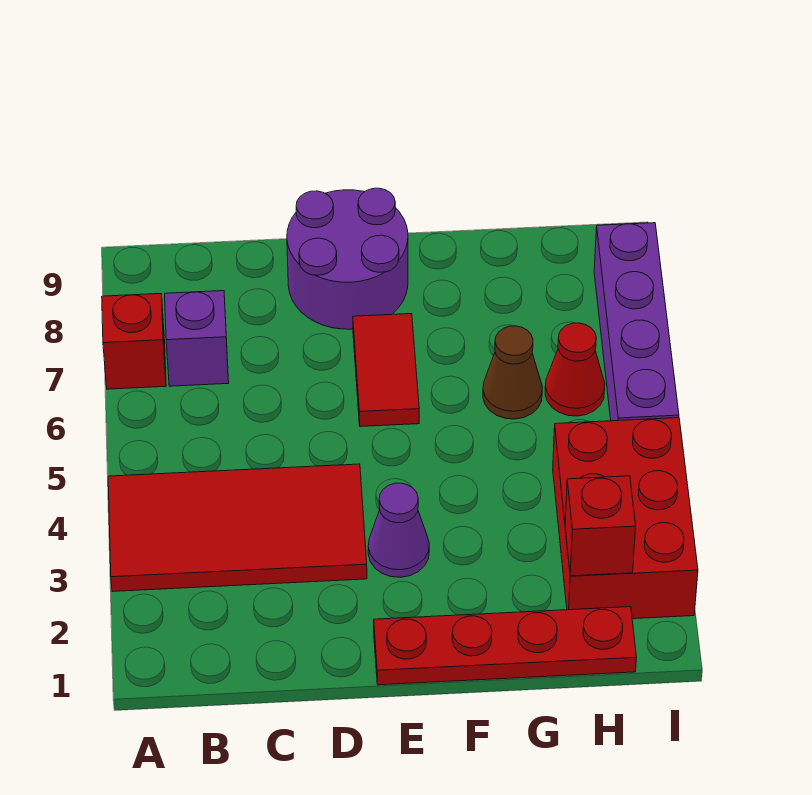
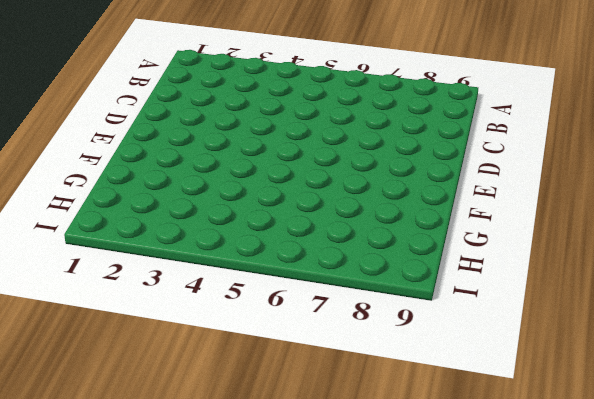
none -> red tile A3:D4 level 1
none -> red brick A7 level 1
none -> purple brick B7 level 1

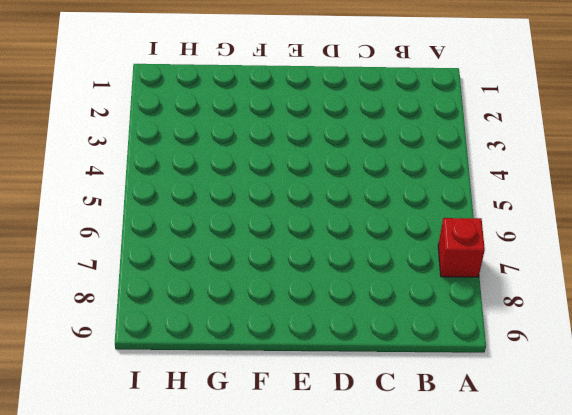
none -> red tile A3:D4 level 1
none -> purple brick B7 level 1
none -> purple round brick D8:E9 level 1

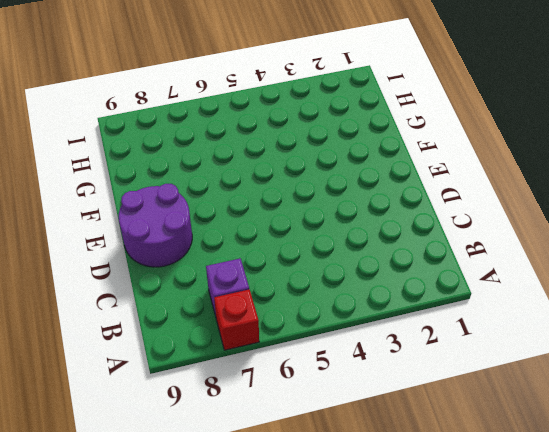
none -> red tile A3:D4 level 1
none -> red plate E1:H1 level 1
none -> purple cone E3 level 1

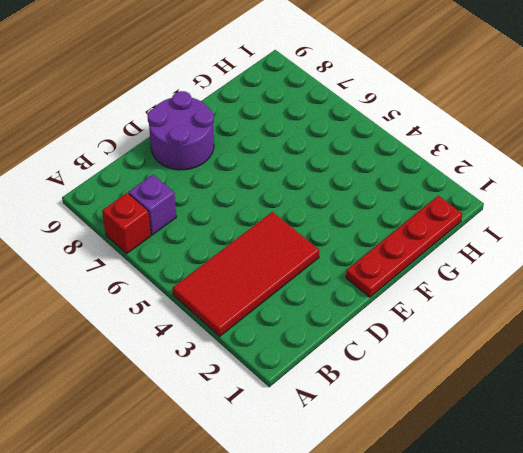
none -> purple cone E3 level 1
none -> red tile E6:E7 level 1
none -> brown cone G6 level 1

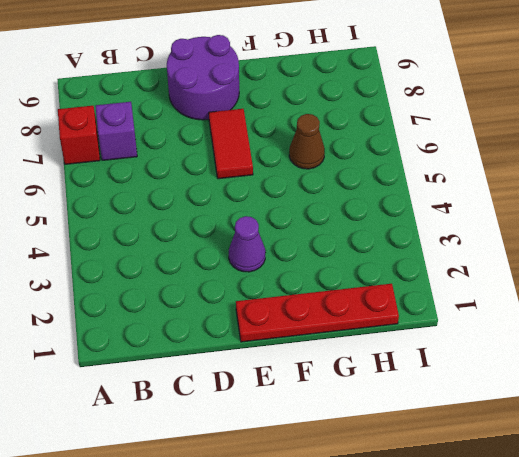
none -> red tile A3:D4 level 1
none -> red brick H2:I4 level 1
none -> red cone H6 level 1

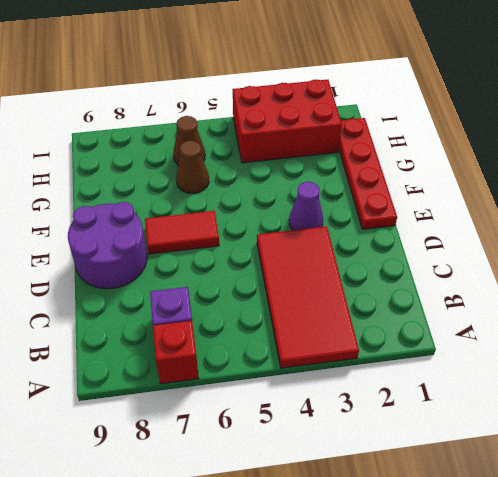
brown cone H6 level 1 -> red cone H6 level 1
none -> purple brick I5:I8 level 1
none -> red brick H2 level 2

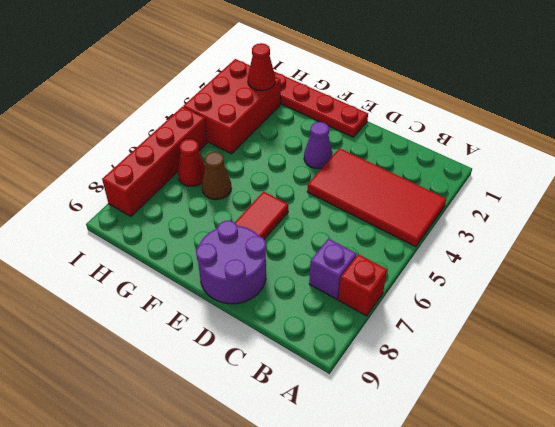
red cone H2 level 2 -> red brick H2 level 2
red brick I5:I8 level 1 -> purple brick I5:I8 level 1

